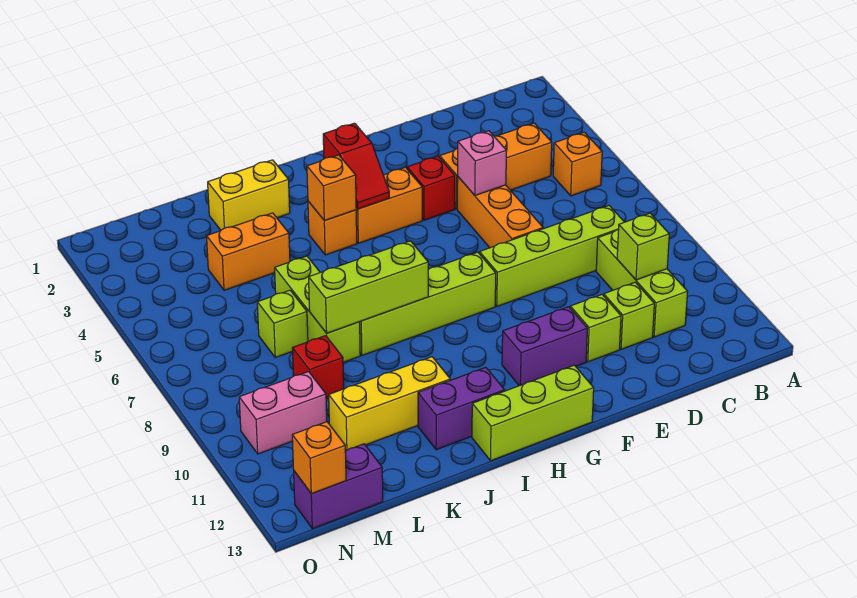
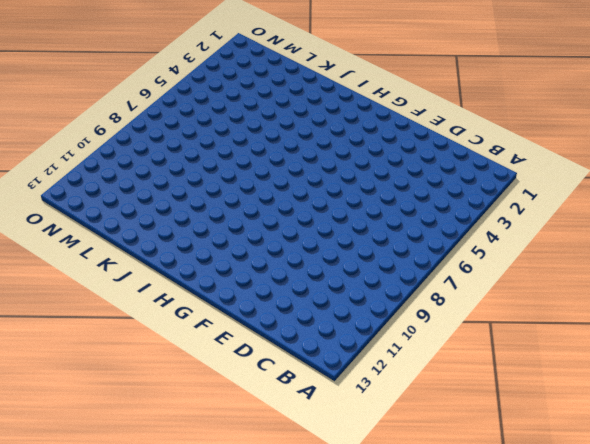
none -> orange brick B5 level 1
none -> orange brick C4:E4 level 1
none -> lime brick C8:F8 level 1

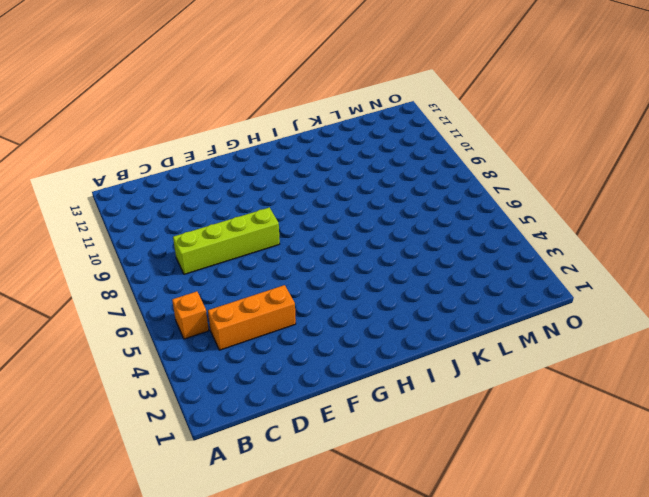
none -> lime brick C9:C11 level 1
none -> lime brick D11 level 1
none -> orange brick E5:E7 level 1

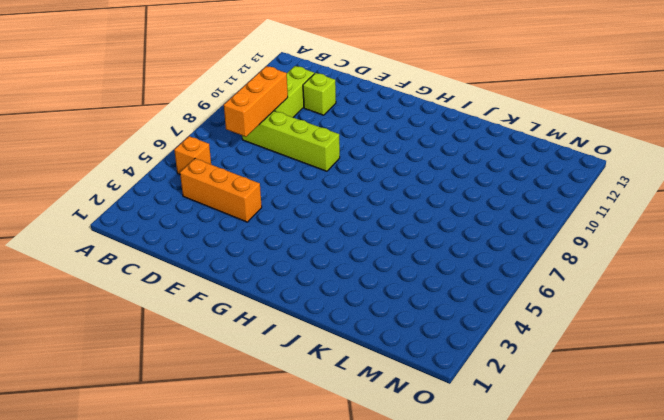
orange brick C7:C9 level 2 -> orange brick E5:E7 level 1
none -> lime brick E11 level 1
none -> red brick F4 level 1
none -> purple brick F11:G11 level 1

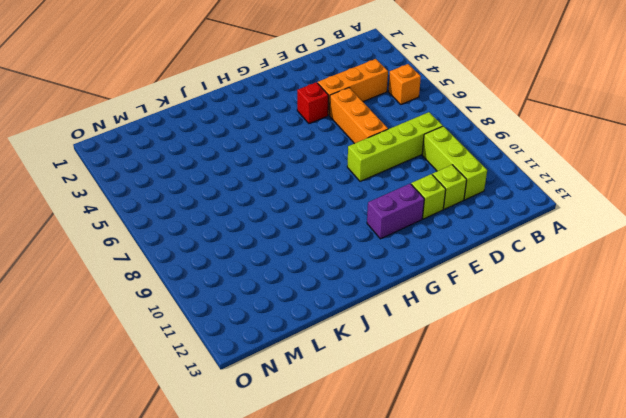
none -> orange brick G4:H4 level 1
none -> lime brick G8:J8 level 1
none -> lime brick G13:I13 level 1

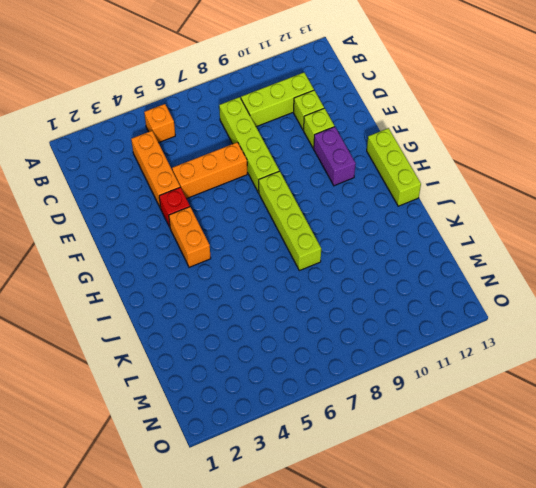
none -> orange brick I4 level 1
none -> purple brick I12:J12 level 1
none -> yellow brick J2:K2 level 1

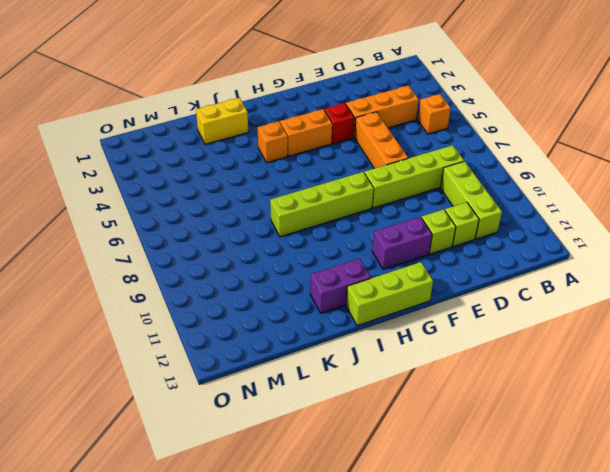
none -> yellow brick J11:L11 level 1
none -> orange brick K4:L4 level 1
none -> lime brick K6:K8 level 1

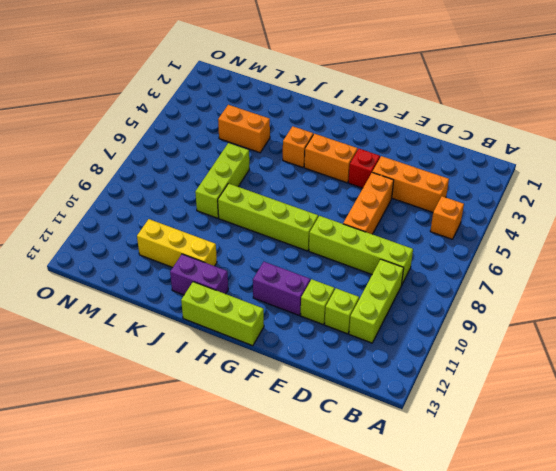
none -> yellow brick J2:K2 level 1
none -> lime brick L7 level 1
none -> red brick L9 level 1

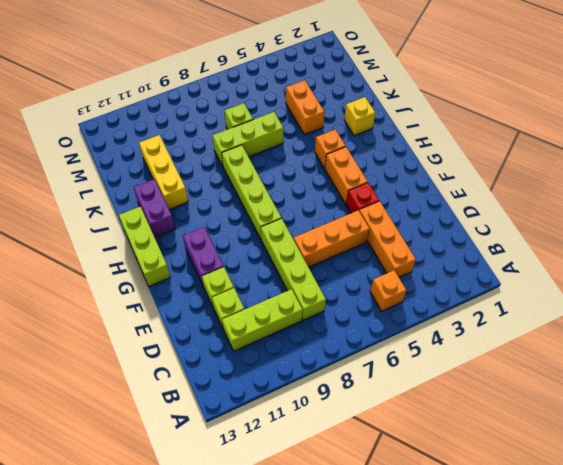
yellow brick J2 level 1 -> yellow brick J2:K2 level 1
none -> red brick L9 level 1
none -> pink brick M10:N10 level 1
none -> purple brick M13:N13 level 1

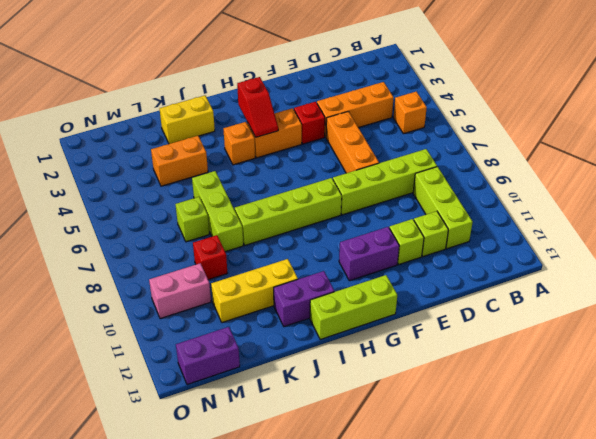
none -> lime brick C10 level 2
none -> pink brick E5 level 2
none -> orange brick I4 level 2

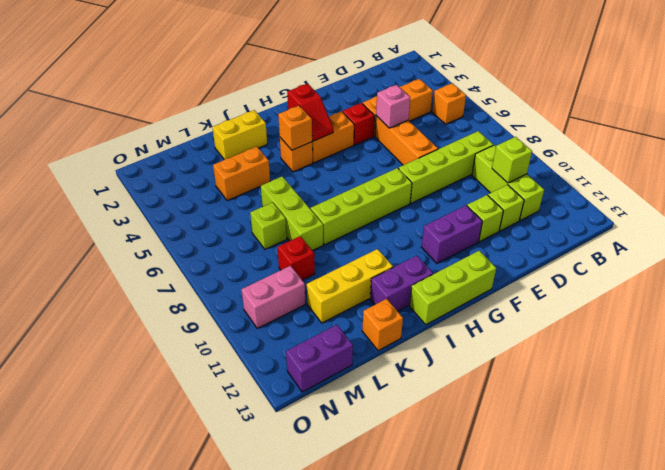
orange brick K13 level 1 -> orange brick N13 level 2
none -> lime brick I8:K8 level 2

